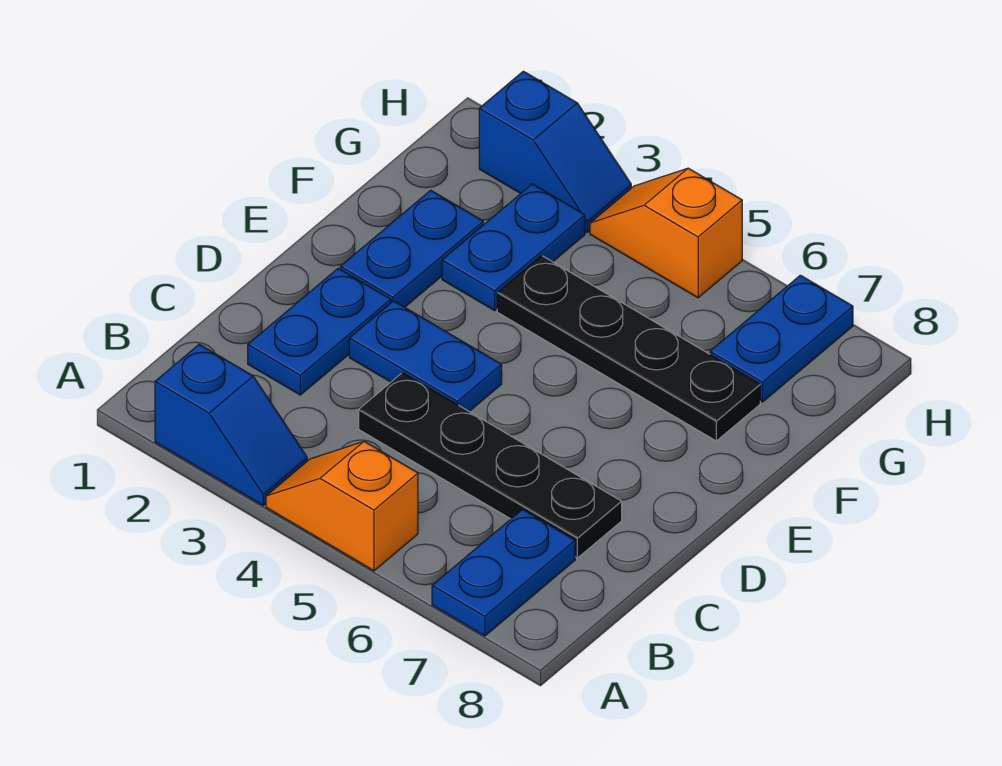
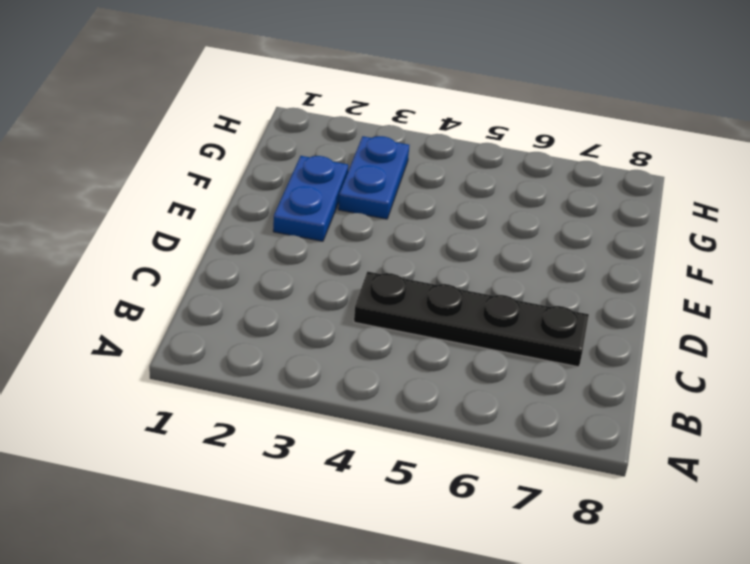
none -> blue slope A2:A3 level 1 top 2
none -> orange slope A4:A5 level 1 top 5
none -> blue plate A7:B7 level 1

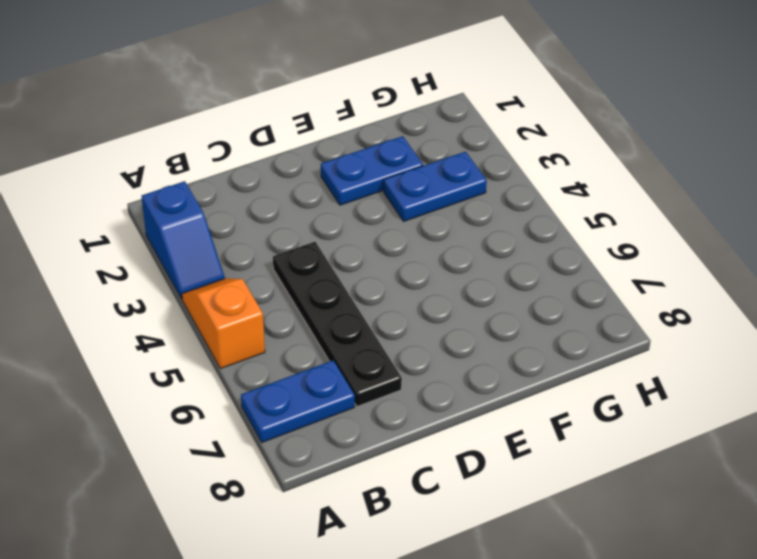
none -> blue plate C2:D2 level 1
none -> blue plate D3:D4 level 1
none -> black plate F4:F7 level 1

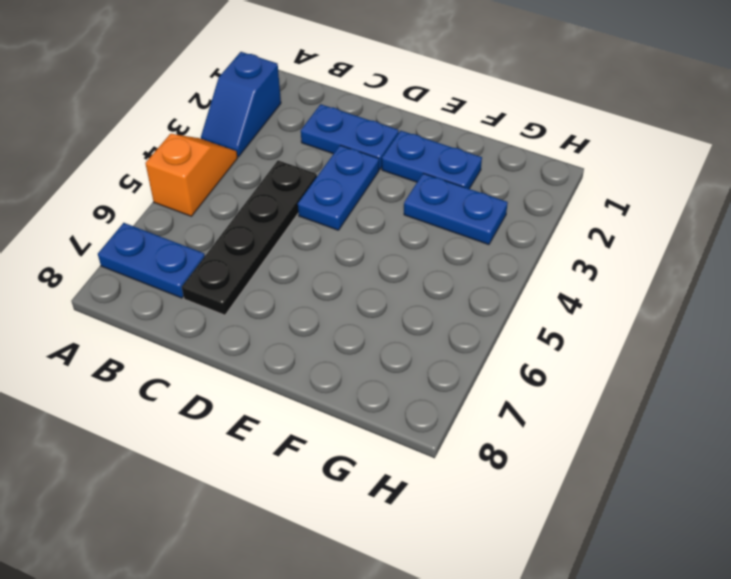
none -> black plate F4:F7 level 1
none -> blue plate G7:H7 level 1
none -> blue slope H2:H3 level 1 top 2

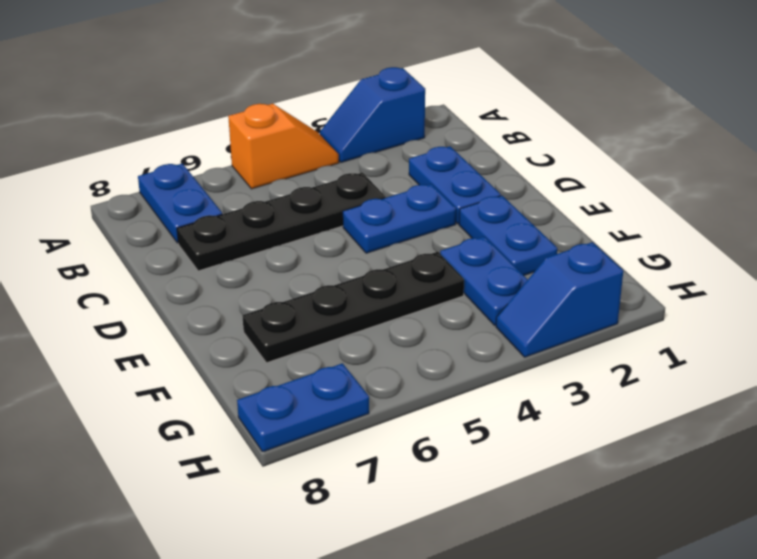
blue plate H7:H8 level 1 -> blue plate G7:H7 level 1
none -> orange slope H4:H5 level 1 top 5

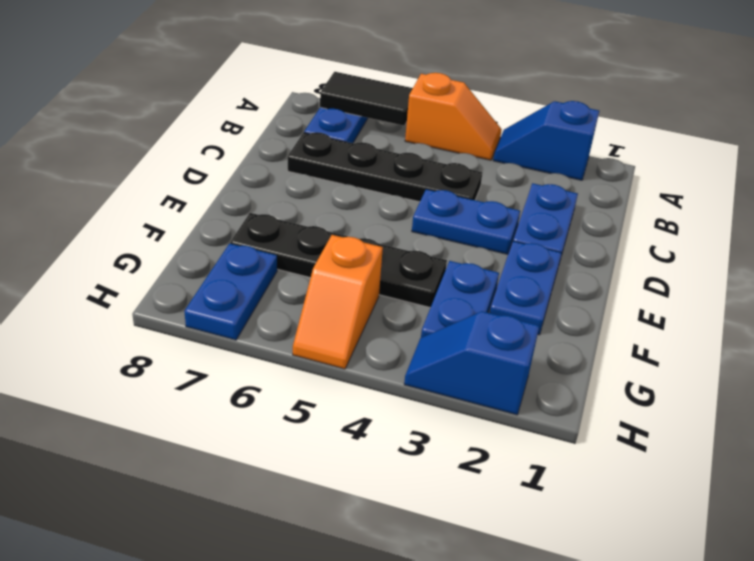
black tile A6:A7 level 2 -> none
orange slope G5:H5 level 1 top G -> orange slope H4:H5 level 1 top 5

